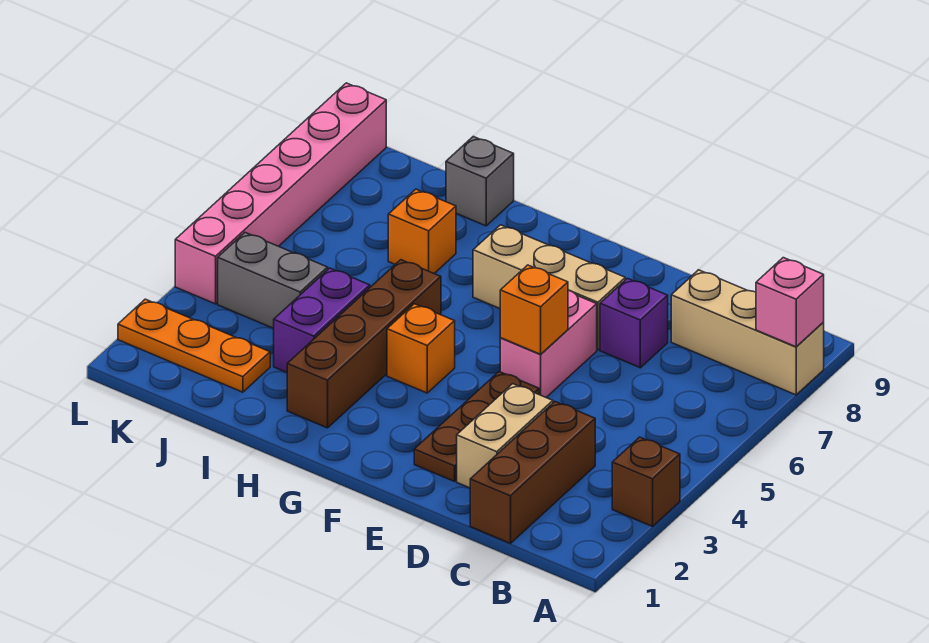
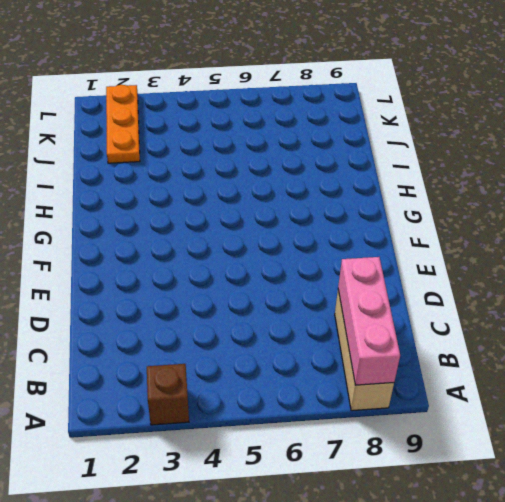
pink brick A8:C8 level 2 -> pink brick A8 level 2
none -> brown brick C1:C3 level 1
none -> tan brick D2:D3 level 1
none -> purple brick D7 level 1

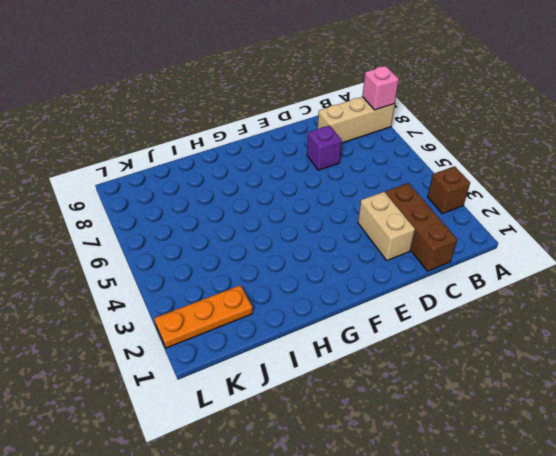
none -> brown plate E2:E4 level 1
none -> pink brick E5:E6 level 1
none -> tan brick E7:G7 level 1

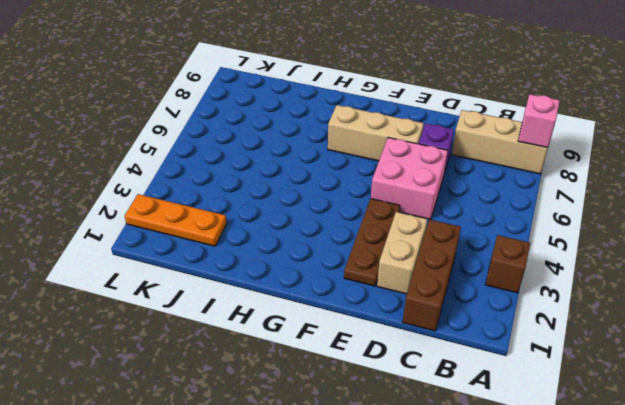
pink brick D5:E6 level 1 -> pink brick E5:E6 level 1
none -> orange brick G4 level 1
none -> brown brick H2:H5 level 1
none -> purple brick I3:I4 level 1

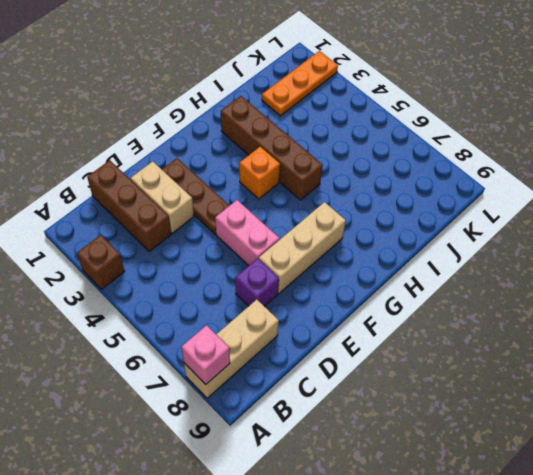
none -> purple brick I3:I4 level 1
none -> orange brick I7 level 1
none -> grey brick I9 level 1

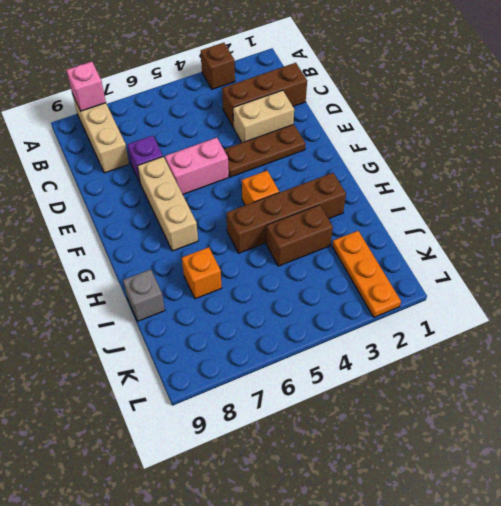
brown brick I3:I4 level 1 -> purple brick I3:I4 level 1
none -> grey brick J4:K4 level 1
none -> pink brick L4:L9 level 1
none -> orange brick E5 level 2

